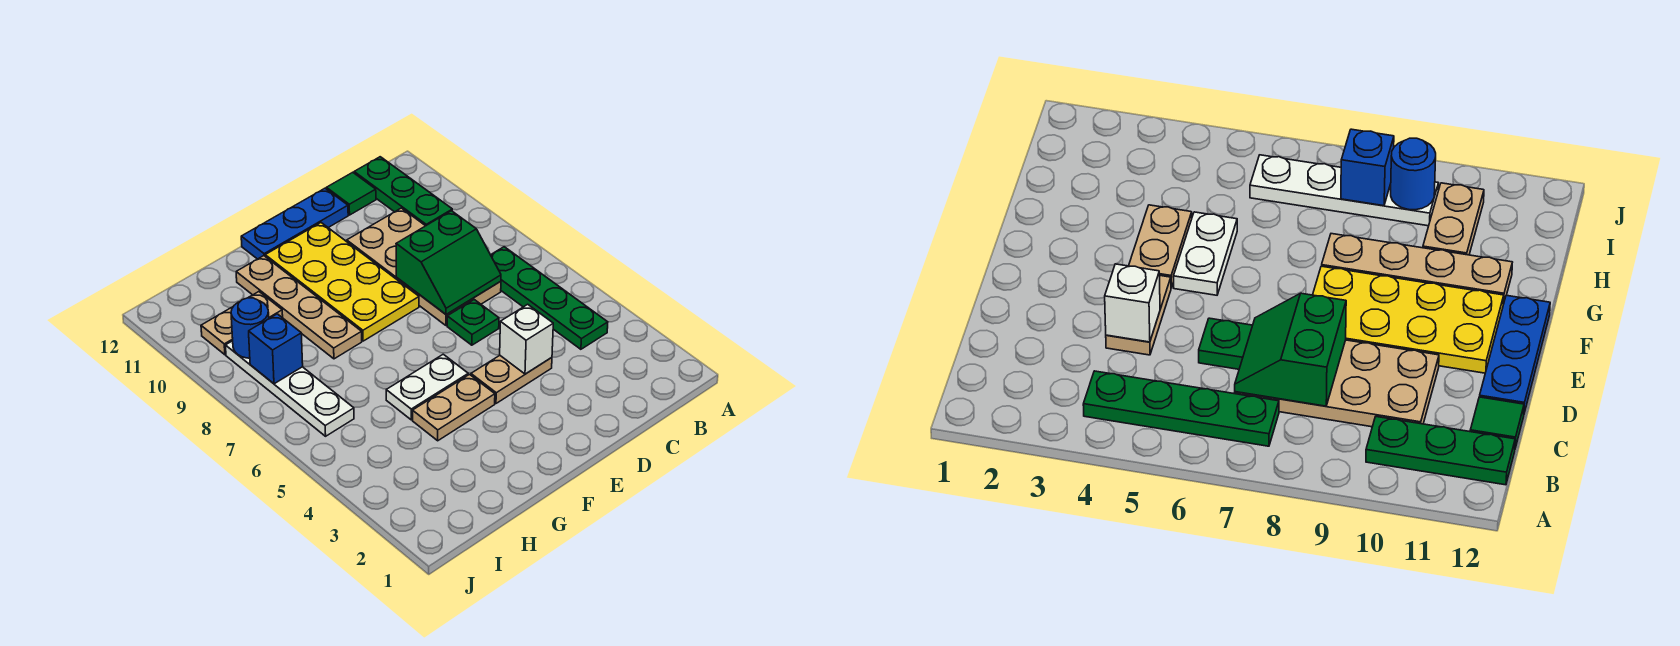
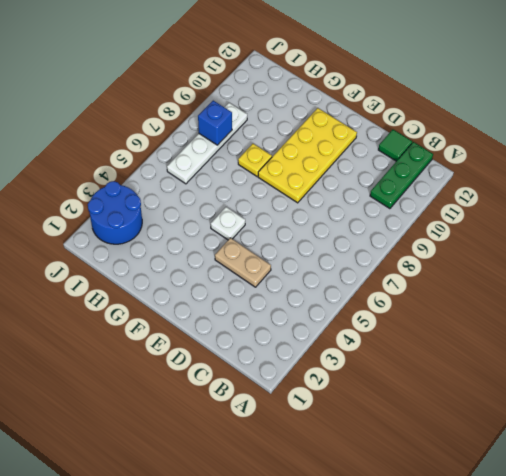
white plate F5 level 1 -> white plate F5:G5 level 1
yellow plate G8 level 1 -> tan plate G8:G11 level 1
blue round brick I2:J3 level 1 -> none
none -> green plate B4:B7 level 1
none -> tan plate C7:D10 level 1
none -> green plate D6 level 1

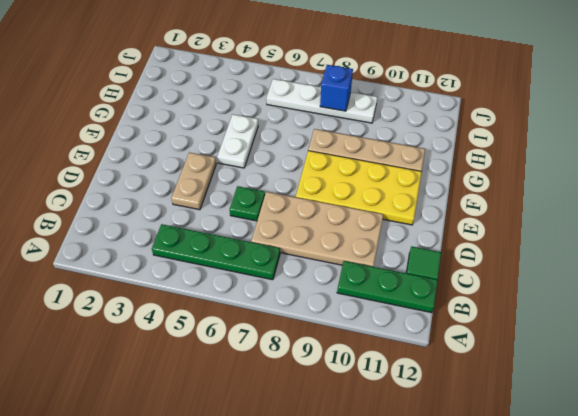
none -> blue plate D12:F12 level 1
none -> tan plate F4:G4 level 1
none -> tan plate H10:I10 level 1

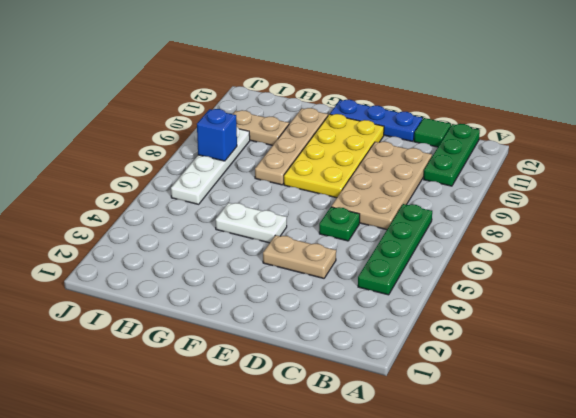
none -> tan plate F4:G4 level 1
none -> green slope C7:D8 level 2 top 8
none -> white brick D4 level 2

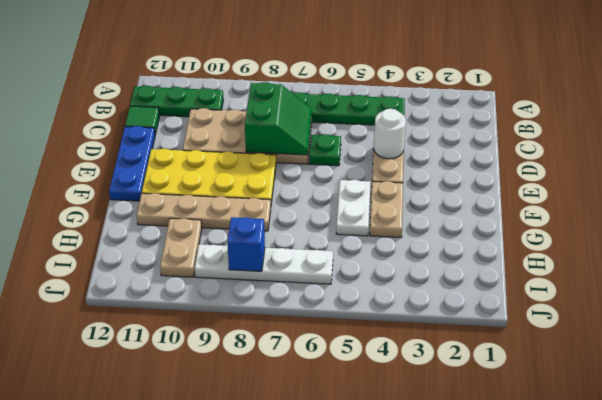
white round brick D4 level 2 -> white brick D4 level 2
none -> blue round brick I9 level 2

